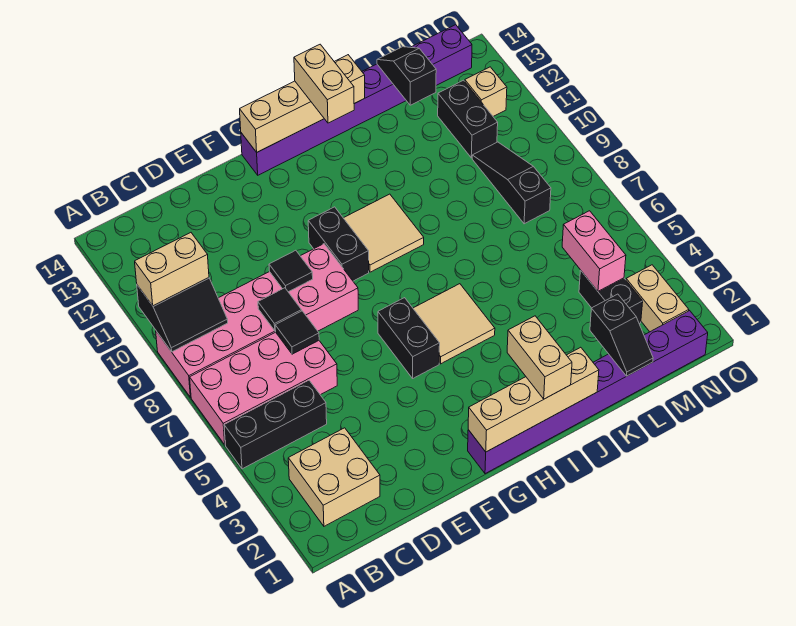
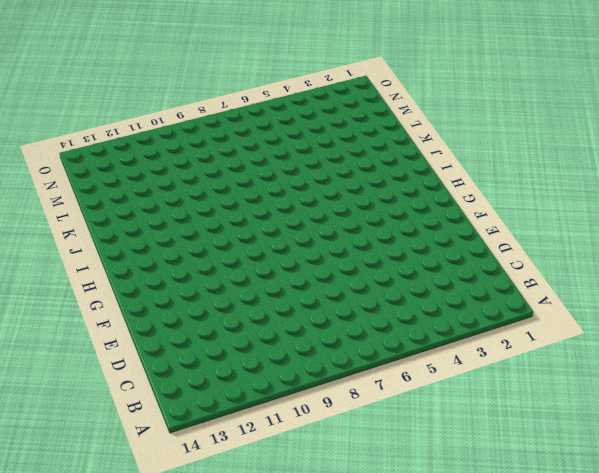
none -> black brick A5:C5 level 1
none -> pink brick A6:D7 level 1
none -> pink brick A8:F9 level 1

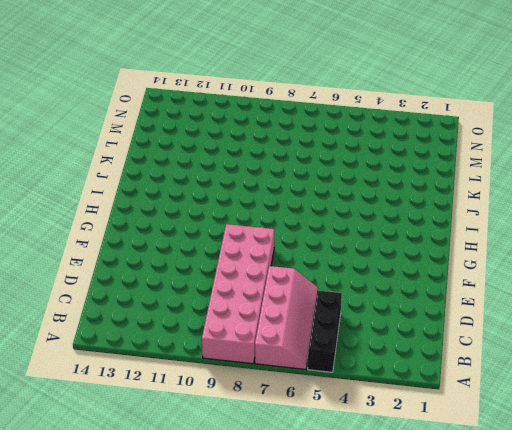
pink slope A6:D7 level 1 top 7 -> pink brick A6:D7 level 1
none -> tan brick B2:C3 level 1
none -> purple brick G1:N1 level 1
none -> black brick G5:G6 level 1

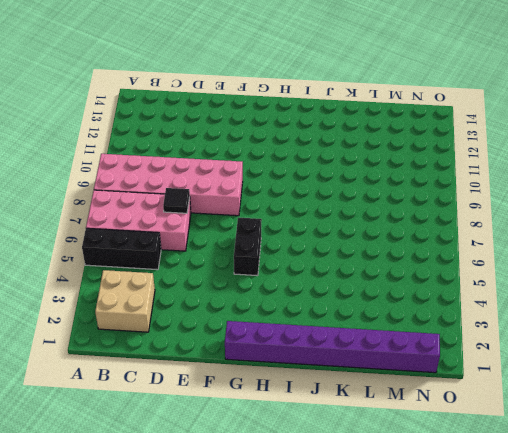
none -> black brick G9:G10 level 1
none -> purple brick G14:N14 level 1
none -> tan tile H5:I6 level 1

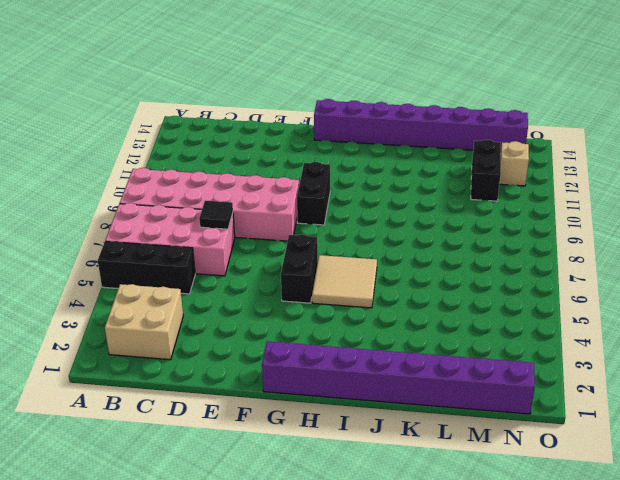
none -> tan tile H9:I10 level 1
none -> black brick M3:M4 level 1
none -> black slope M8:M10 level 1 top 8

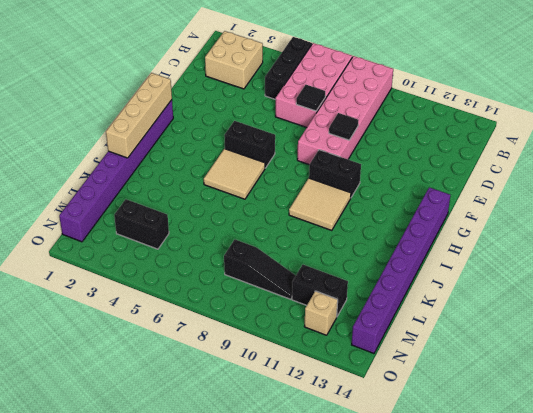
none -> tan brick N2:N3 level 1
none -> black slope A9:B10 level 2 top 10
none -> black tile D8 level 2

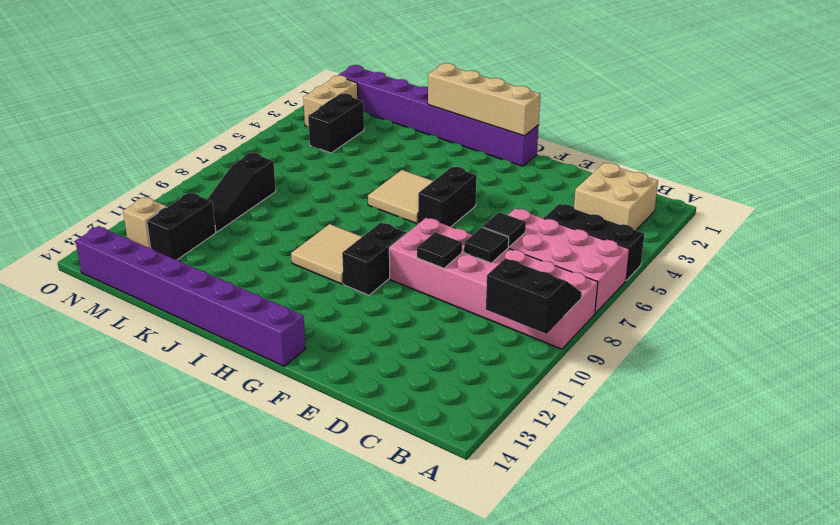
none -> tan brick G14:J14 level 2
none -> black slope L1:L2 level 2 top 2
none -> black slope L13:L14 level 2 top 13

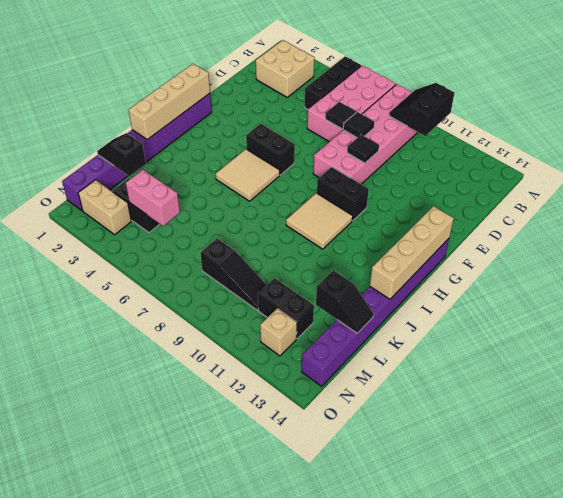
none -> tan brick A10:B10 level 3
none -> tan brick I1:I2 level 3
none -> tan brick I13:I14 level 3

